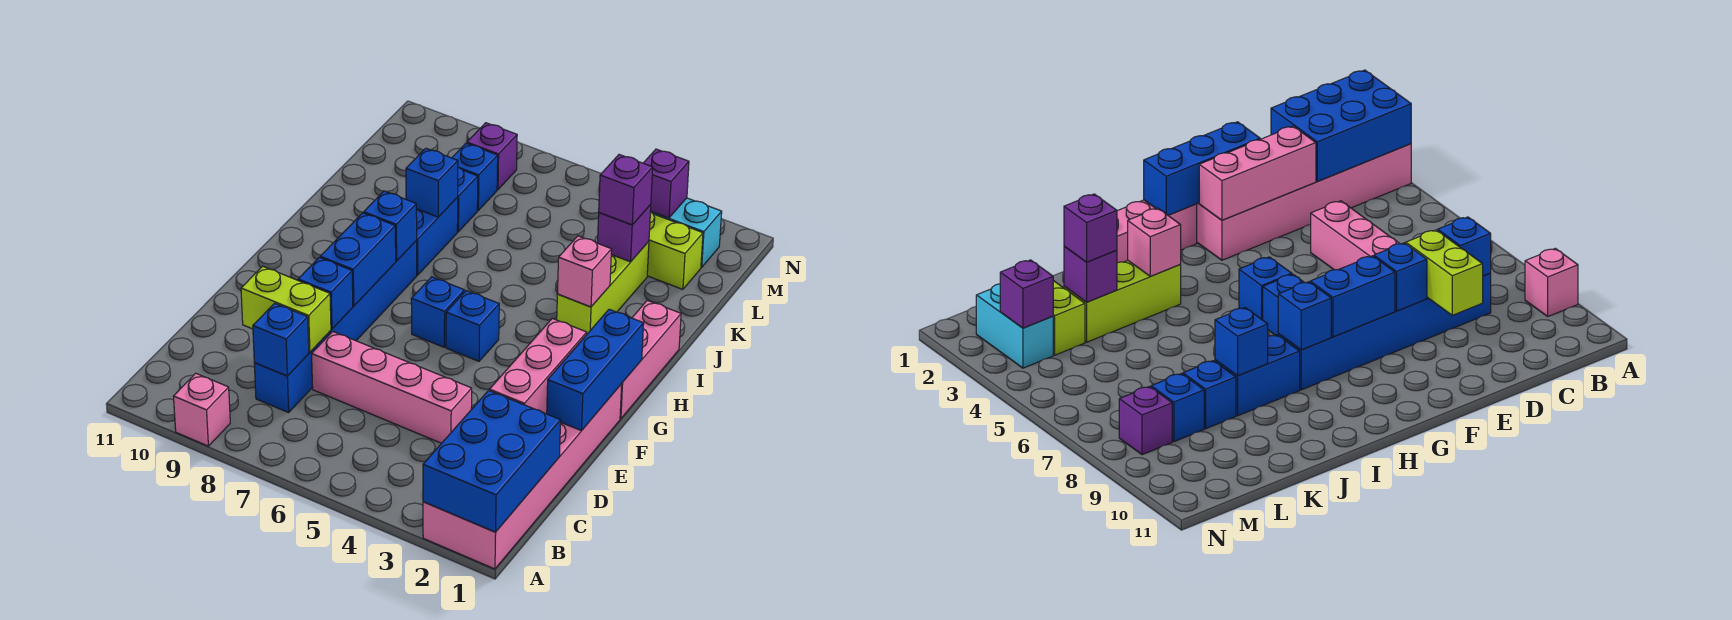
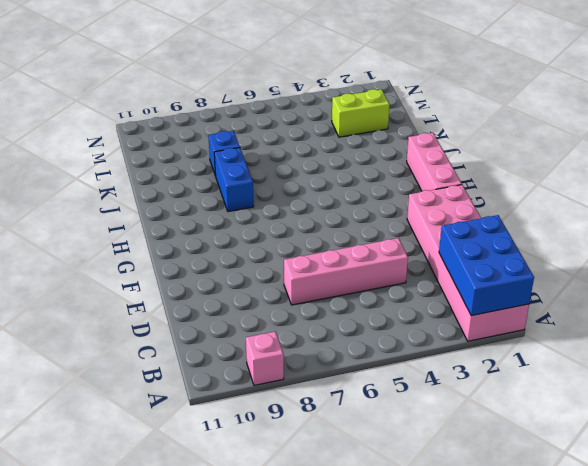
none -> blue brick C8:H8 level 1
none -> blue brick G5 level 1
none -> blue brick G6 level 1

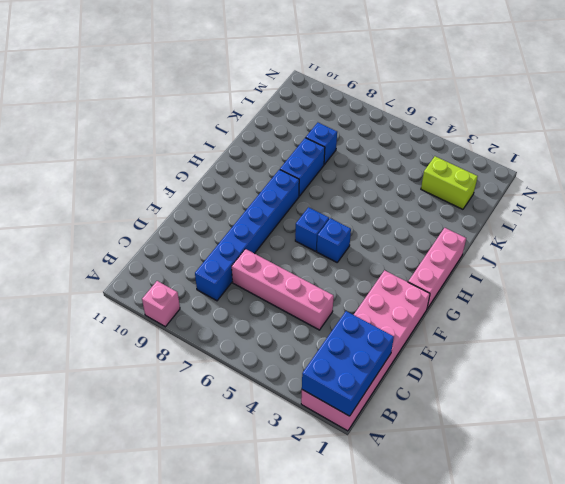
none -> lime brick I3:K3 level 1
none -> blue brick L8 level 1
none -> cyan brick M2:M3 level 1

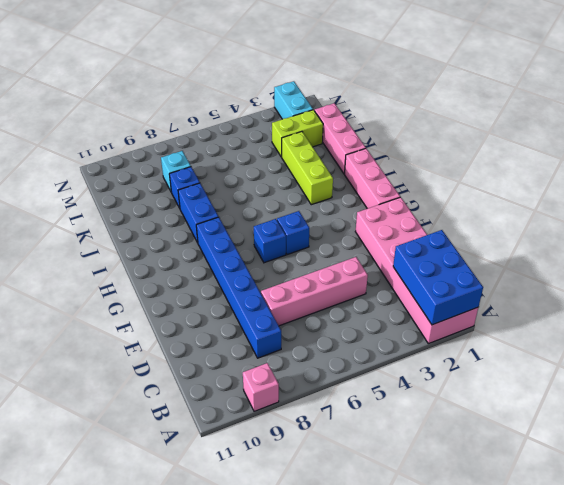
pink brick J1:L1 level 1 -> pink brick D2:F2 level 2
cyan brick L8 level 1 -> blue brick L8 level 1
cyan brick M2:N2 level 1 -> cyan brick M2:M3 level 1
none -> purple brick M8 level 1
none -> blue brick C8 level 2
none -> lime brick D8:D9 level 2

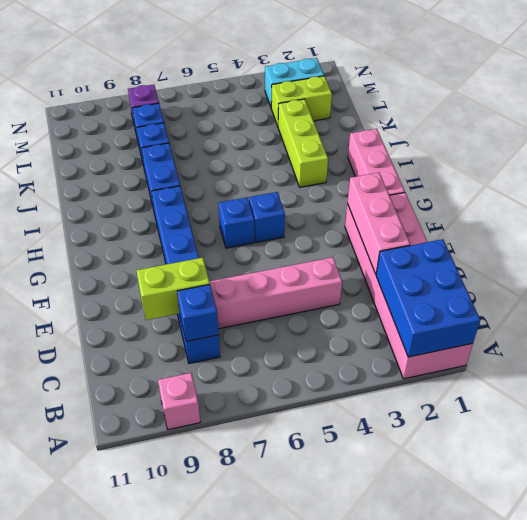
none -> blue brick E1:G1 level 2
none -> blue brick E8 level 2
none -> blue brick F8:G8 level 2

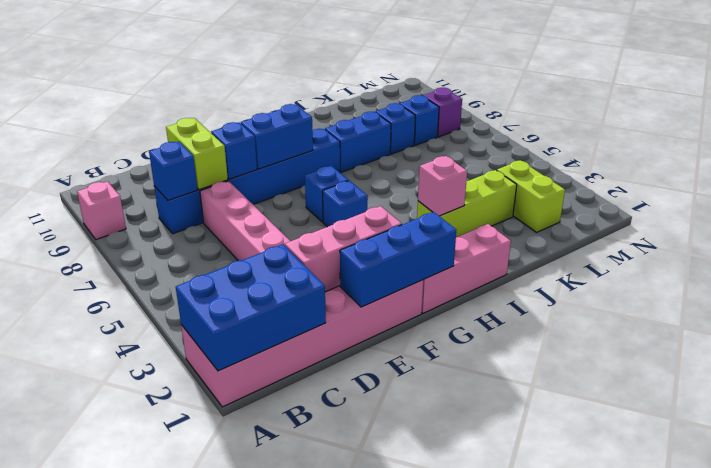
none -> cyan brick M2:M3 level 1
none -> blue brick H8 level 2
none -> blue brick J8 level 2

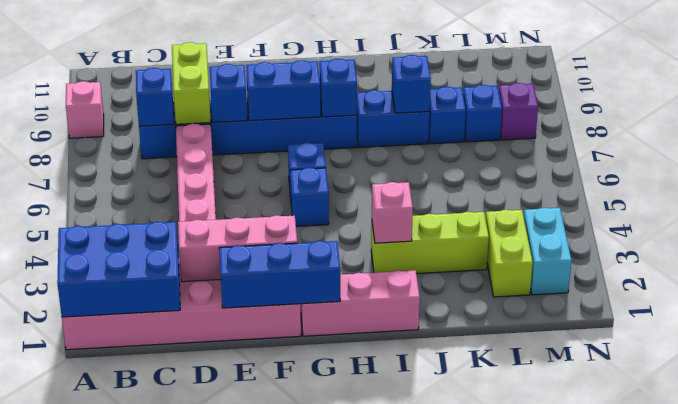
none -> purple brick K3 level 2
none -> purple brick M3 level 2
none -> purple brick K3 level 3

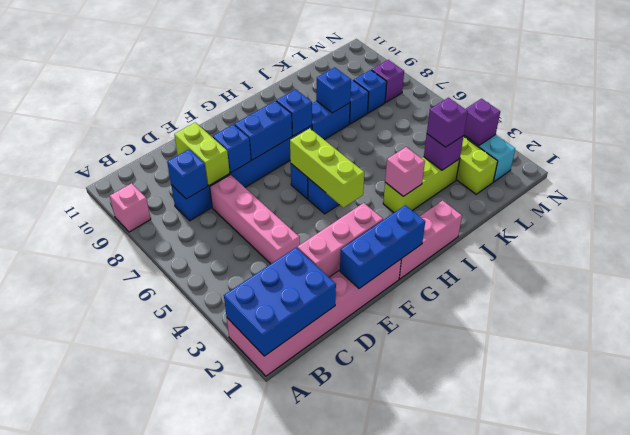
lime brick G4:G6 level 2 -> none

